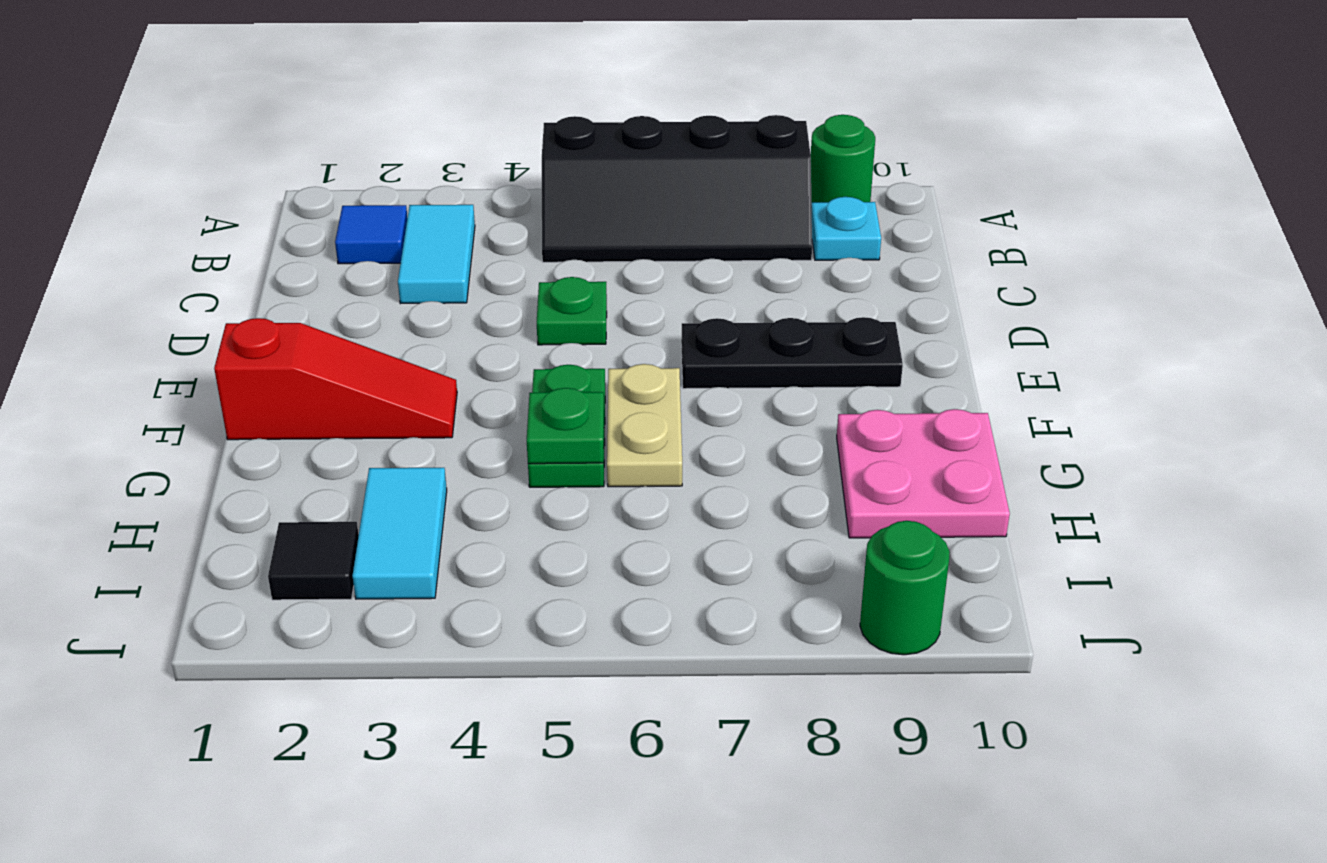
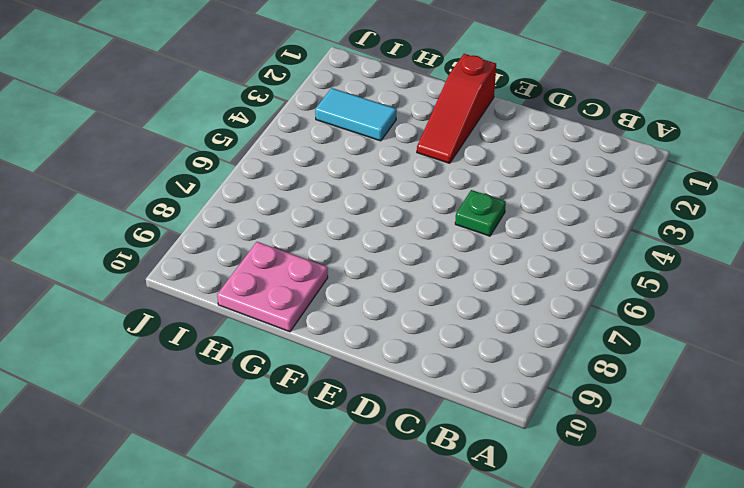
none -> black slope A5:B8 level 1 top A
none -> green round brick A9 level 1
none -> blue tile B2 level 1

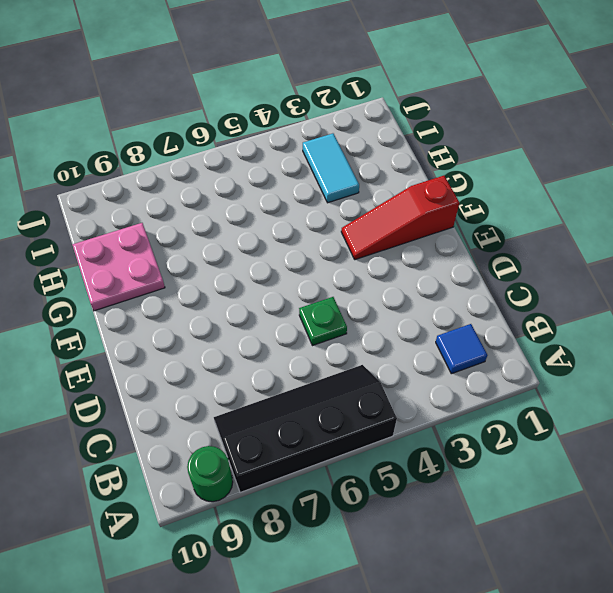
none -> cyan tile B3:C3 level 1
none -> cyan plate B9 level 1
none -> black plate E7:E9 level 1

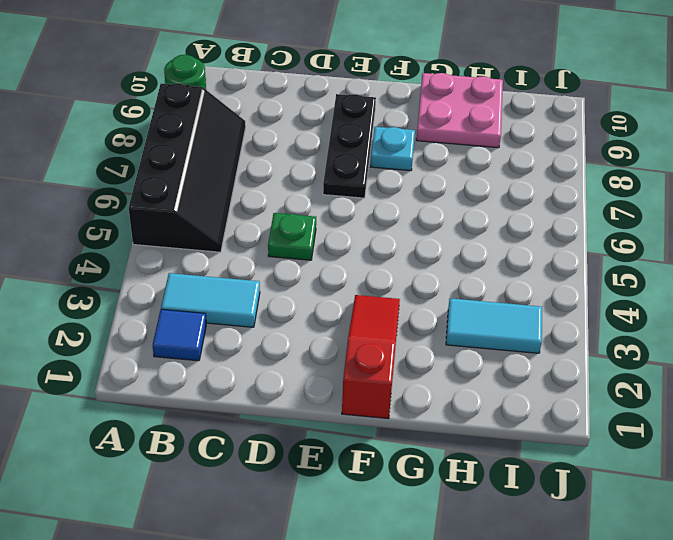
cyan plate F8 level 1 -> cyan plate B9 level 1
none -> green plate F5:G5 level 1
none -> tan plate F6:G6 level 1
none -> black tile I2 level 1

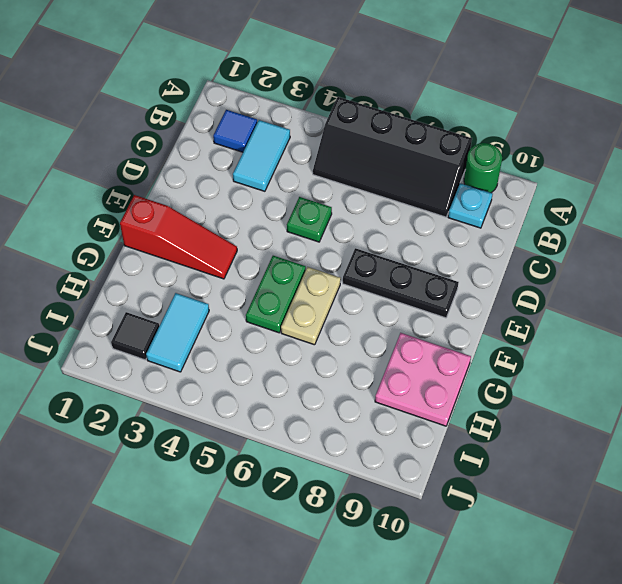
none -> green round brick J9 level 1
none -> green plate G5 level 2

